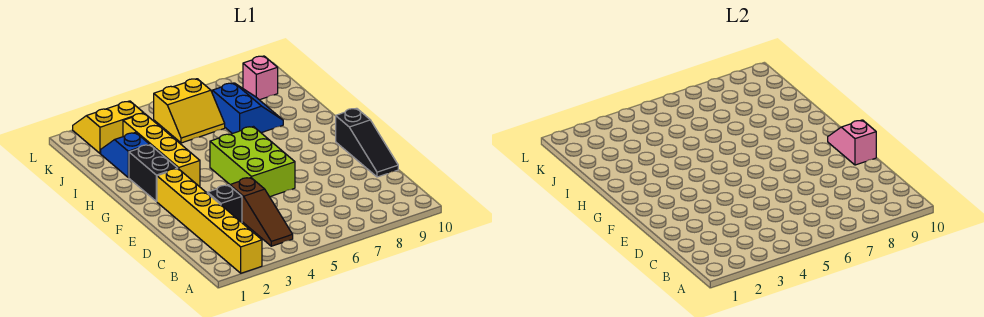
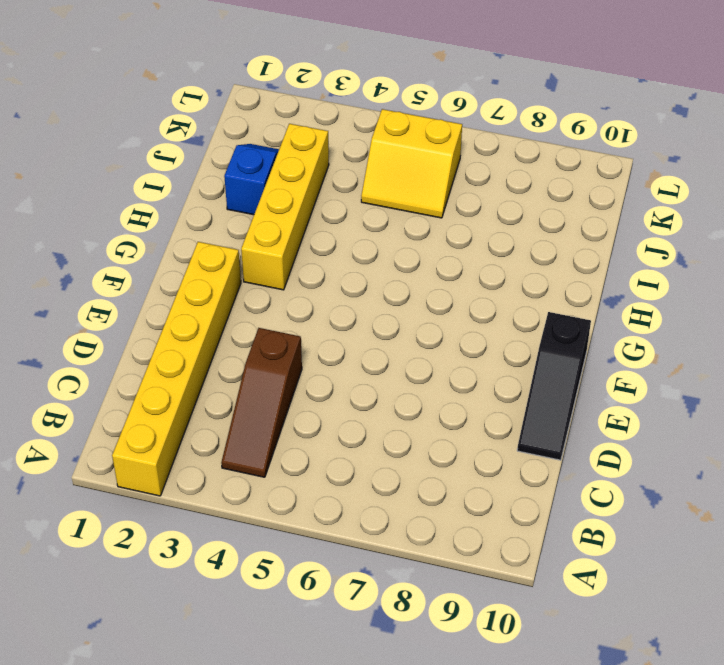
none -> black brick D3 level 1
none -> lime brick E5:G6 level 1
none -> black brick G2:H2 level 1

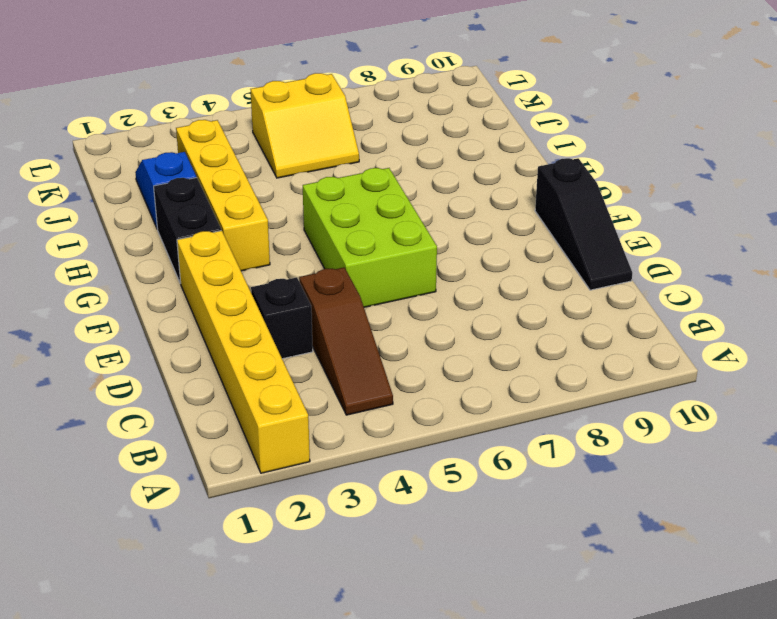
none -> blue slope I7:J8 level 1 top 7
none -> yellow slope K2:L3 level 1 top K
none -> pink brick K9 level 1

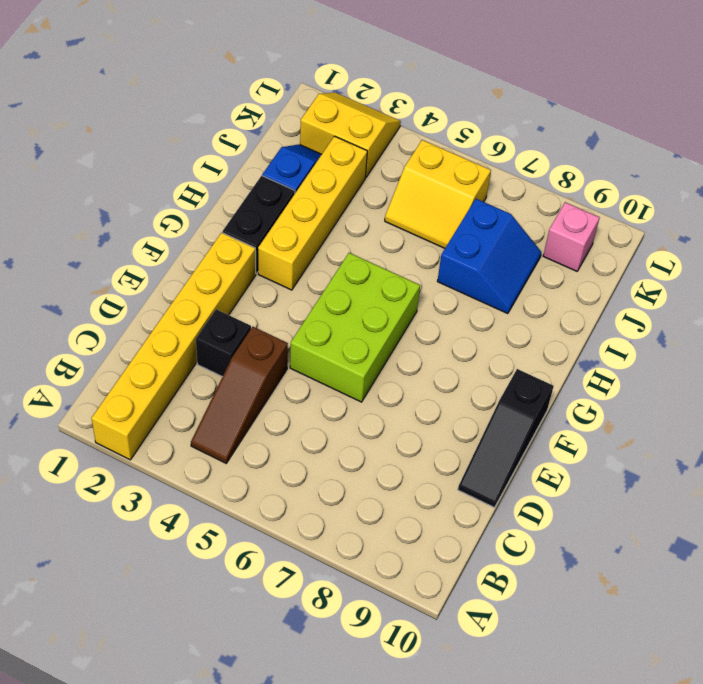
none -> pink slope E10:F10 level 2 top E

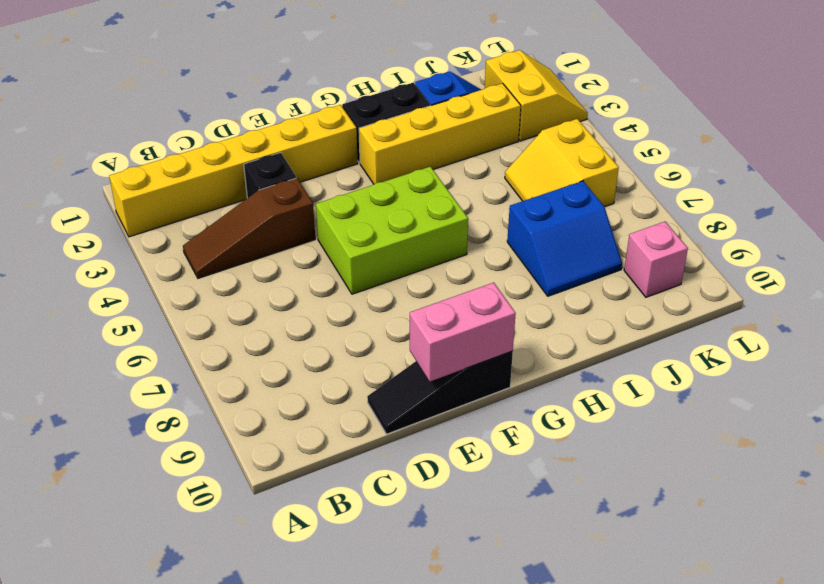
pink brick E10:F10 level 2 -> pink slope E10:F10 level 2 top E

